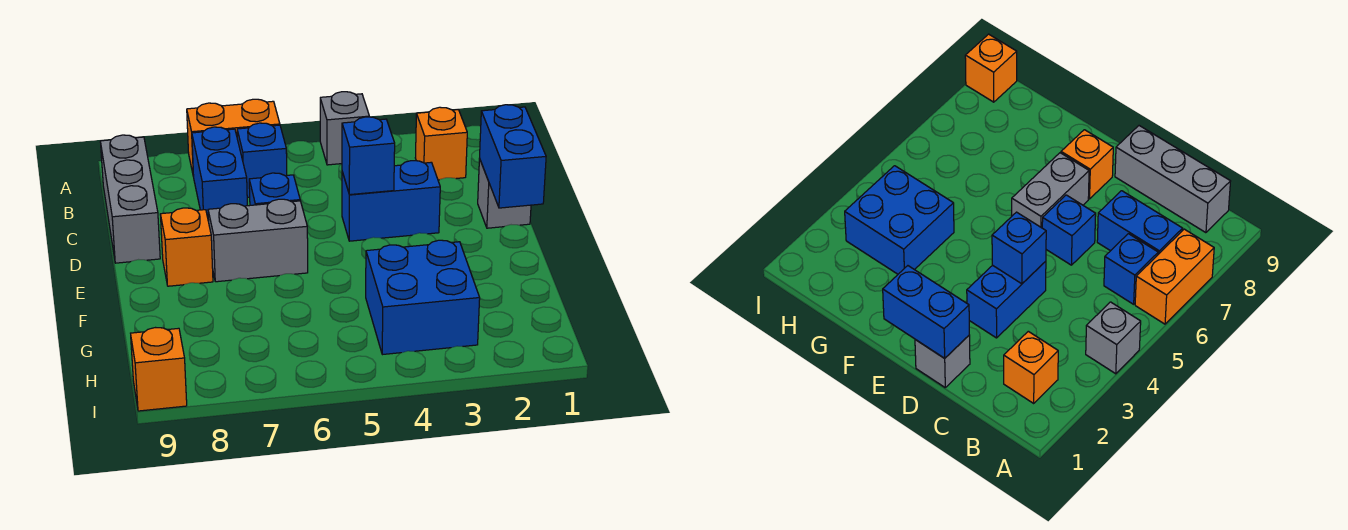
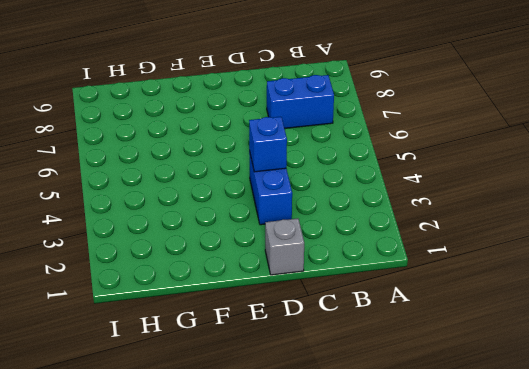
none -> grey brick A4 level 1
none -> orange brick A6:A7 level 1
none -> orange brick B2 level 1

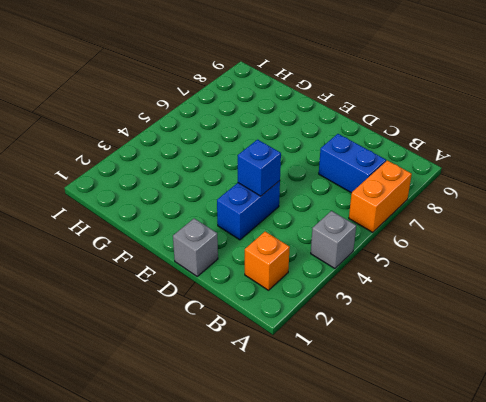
none -> blue brick B6 level 1
none -> grey brick B9:D9 level 1
none -> blue brick D6 level 1

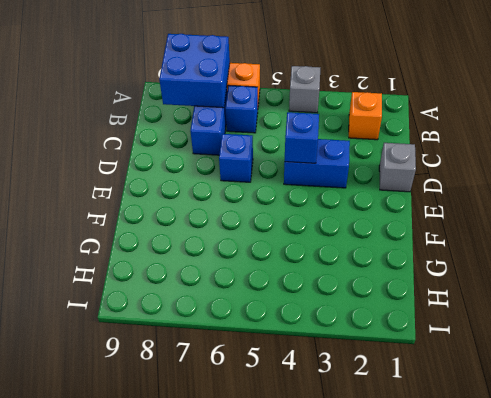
blue brick A7:B8 level 2 -> blue brick G3:H4 level 1
none -> grey brick B9:D9 level 1
none -> grey brick E6:E7 level 1
none -> orange brick E8 level 1

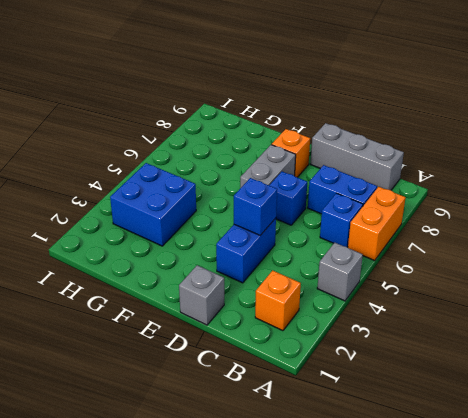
none -> orange brick I9 level 1
none -> blue brick D1:E1 level 2

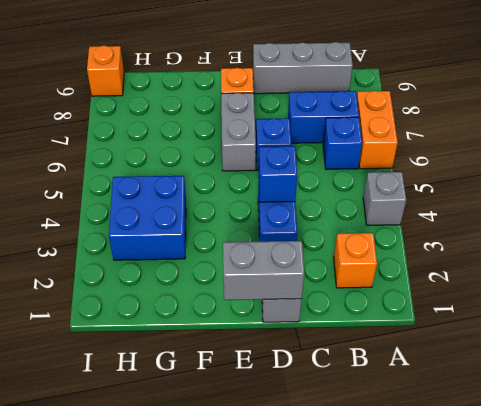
grey brick D1:E1 level 2 -> blue brick D1:E1 level 2

